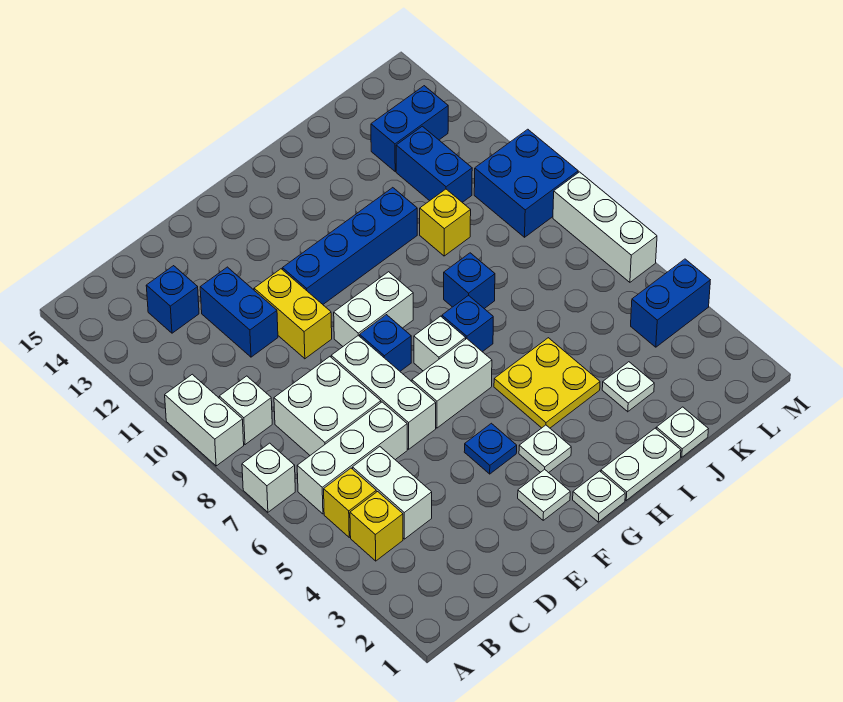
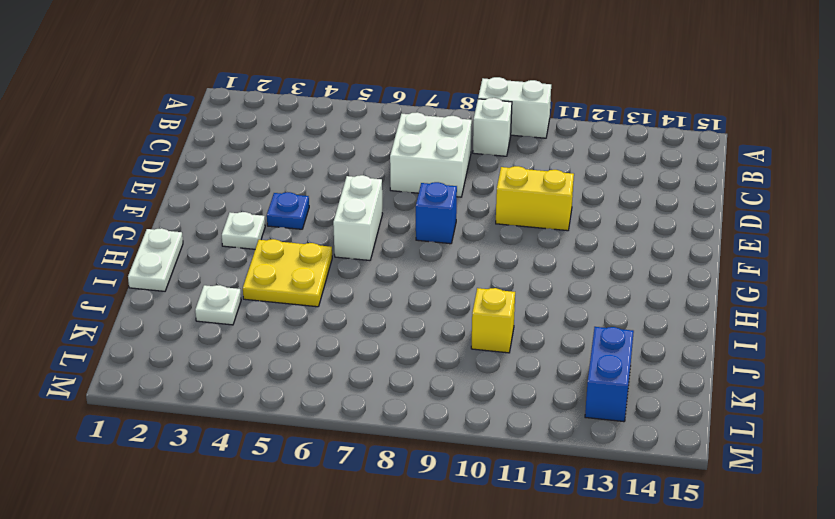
none -> white brick A7 level 1
none -> yellow brick B4 level 1
none -> yellow brick B5 level 1
none -> white brick B6:D6 level 1

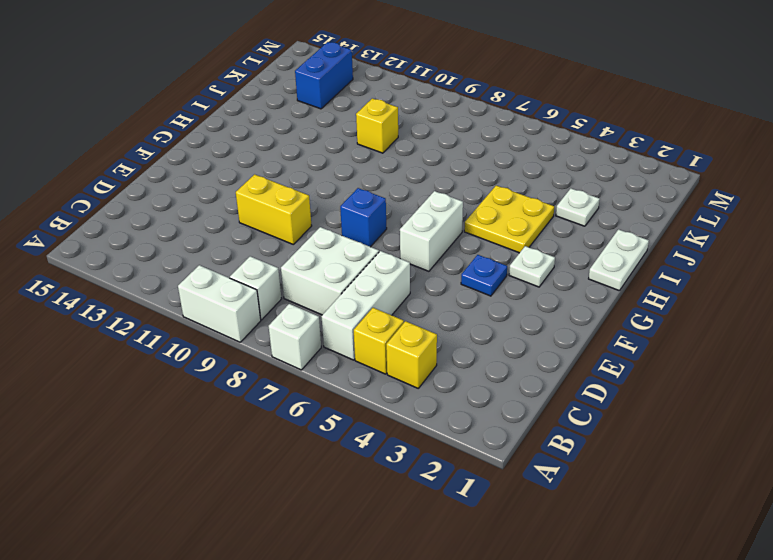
none -> white brick C4:C5 level 1
none -> blue brick C13 level 1
none -> blue brick D11:D12 level 1
none -> white brick E6:E8 level 1

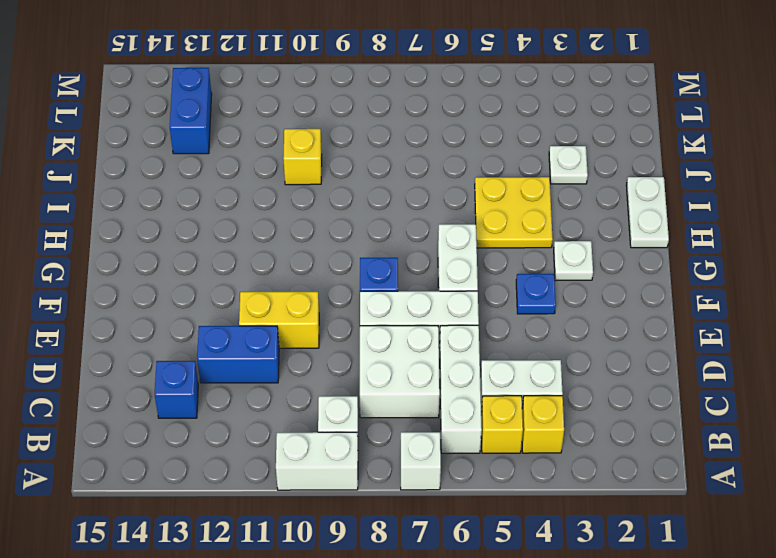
none -> white plate F2 level 1
none -> white brick F9:G9 level 1
none -> blue brick F11:I11 level 1
none -> white plate G1 level 1

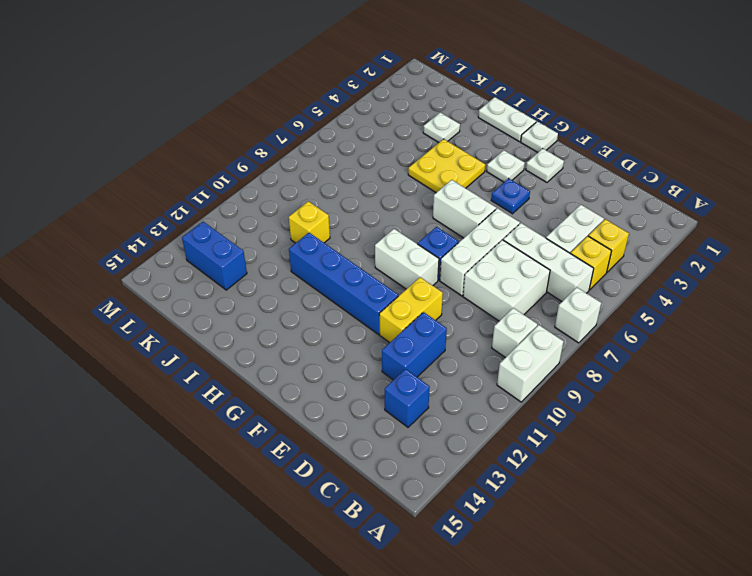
none -> white brick G7 level 1
none -> blue brick H7 level 1
none -> blue brick I8 level 1
none -> white plate J1 level 1

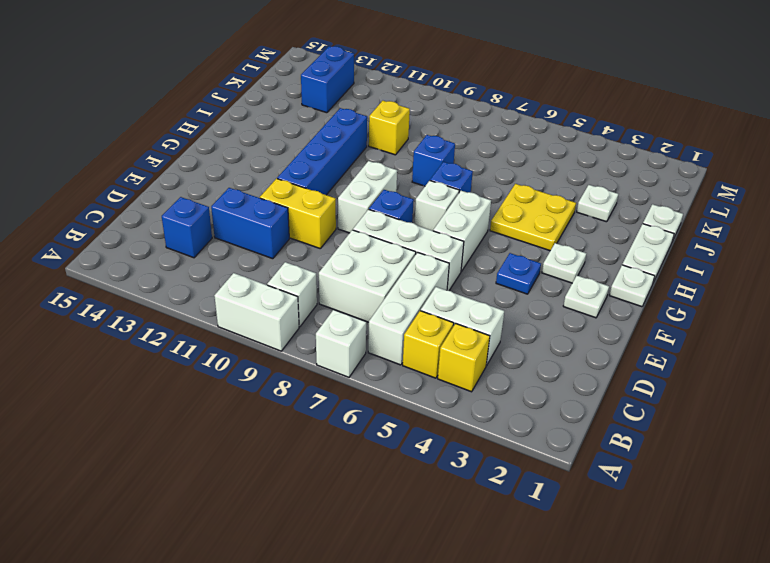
none -> blue brick K11:K12 level 1
none -> blue brick L4:M4 level 1
none -> blue brick L9:M10 level 1
none -> white brick M6:M8 level 1

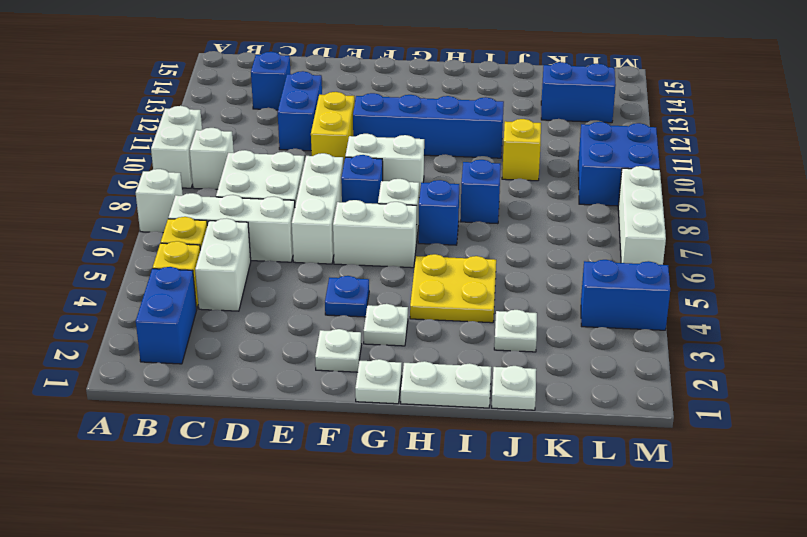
blue brick B2:B3 level 1 -> blue brick K11:K12 level 1

